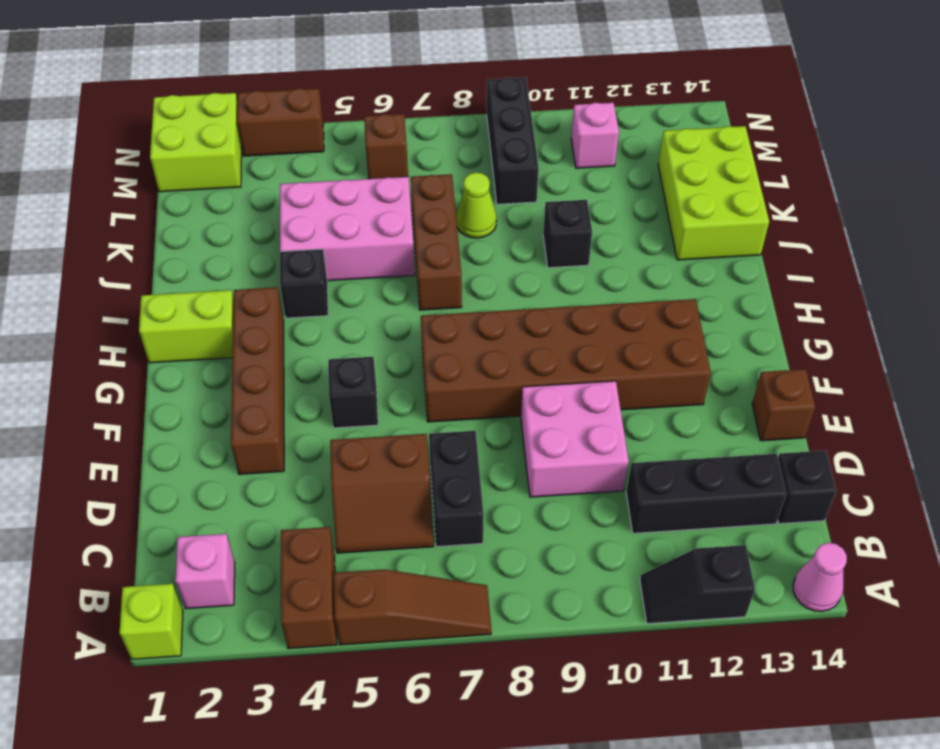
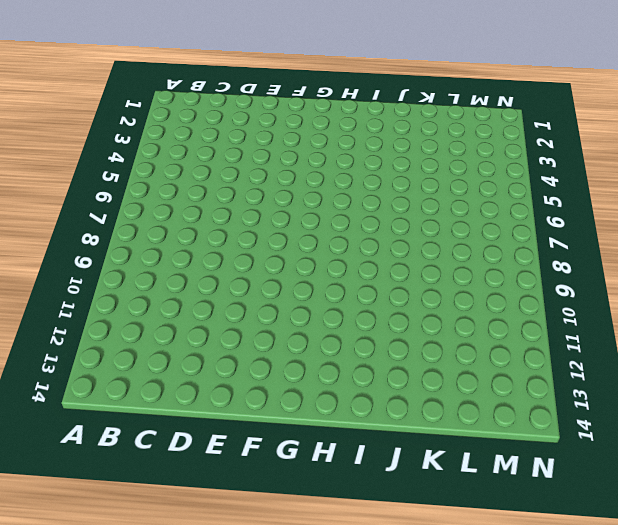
none -> lime brick A1 level 1
none -> brown brick A4:B4 level 1
none -> brown slope A5:A7 level 1 top 5

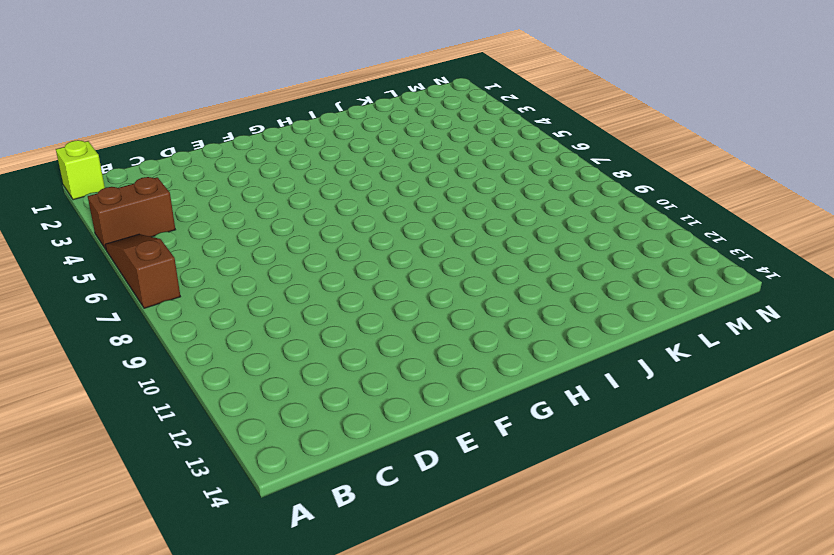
brown slope A5:A7 level 1 top 7 -> brown slope A5:A7 level 1 top 5
none -> black slope A11:A12 level 1 top 12
none -> pink cone A14 level 1
none -> pink brick B2 level 1

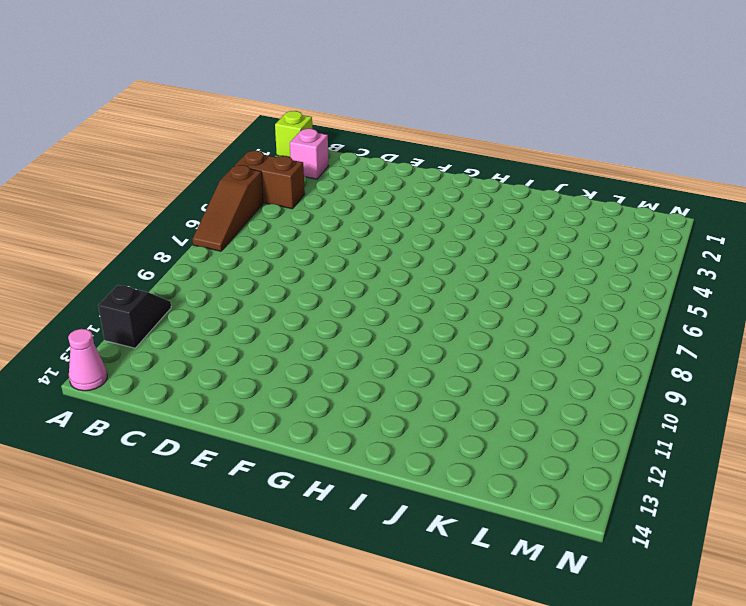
none -> brown slope C5:D6 level 1 top D
none -> black brick C7:D7 level 1
none -> black brick C11:C13 level 1

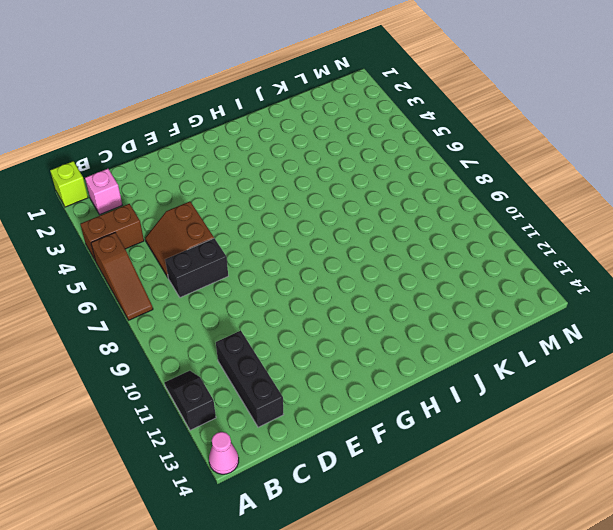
none -> black brick C14 level 1
none -> pink brick D9:E10 level 1
none -> brown brick E3:H3 level 1

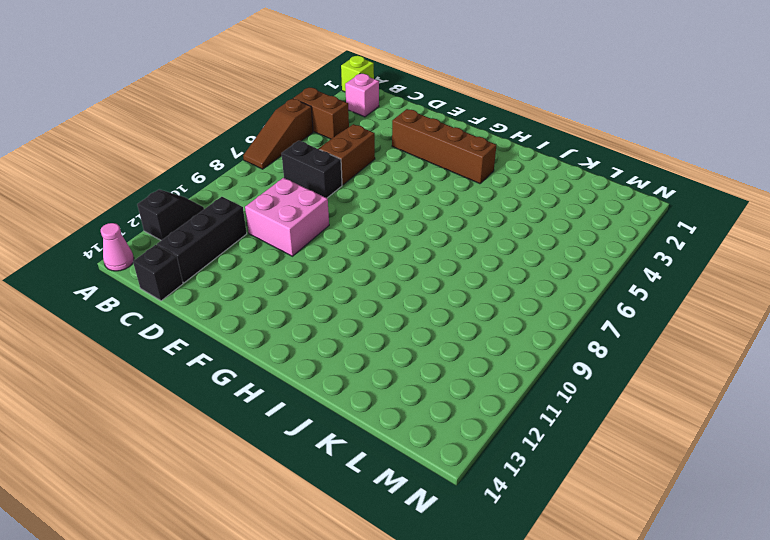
none -> brown brick E14 level 1
none -> black brick F5 level 1
none -> brown brick F7:G12 level 1

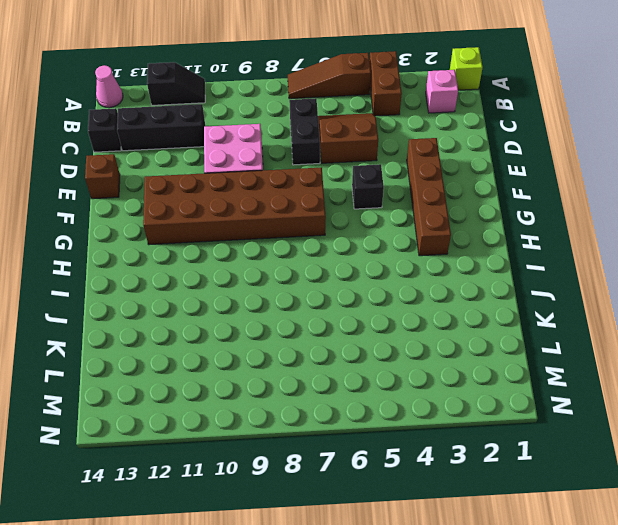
none -> lime brick H1:H2 level 1
none -> black brick I4 level 1
none -> brown brick I7:K7 level 1

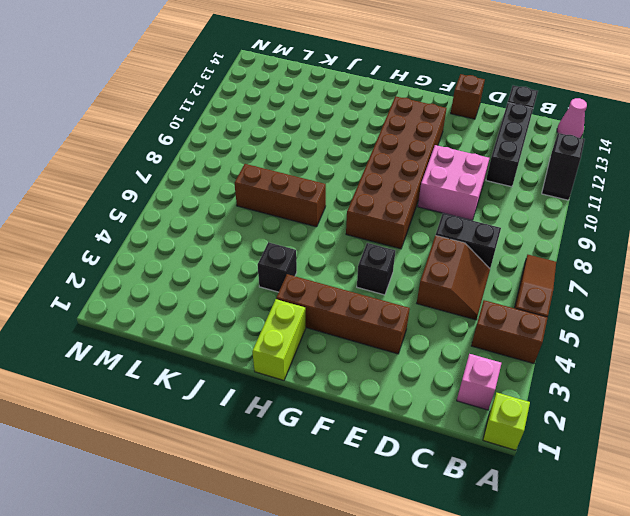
none -> pink brick J4:K6 level 1
none -> black brick J10 level 1
none -> lime brick J13:L14 level 1

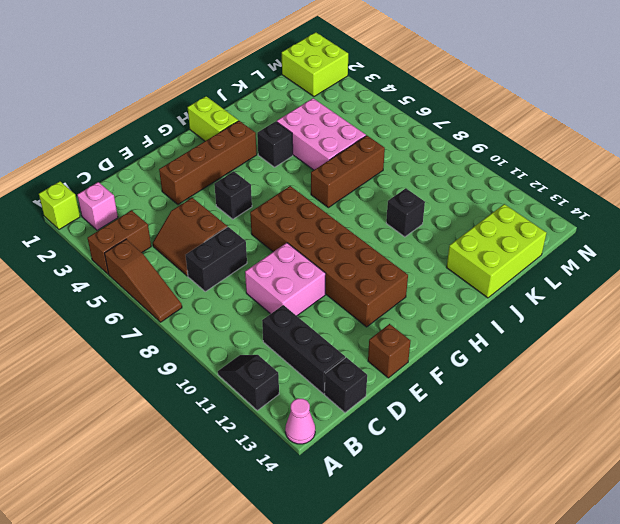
none -> lime cone K8 level 1
none -> black brick L9:N9 level 1
none -> brown brick M6 level 1

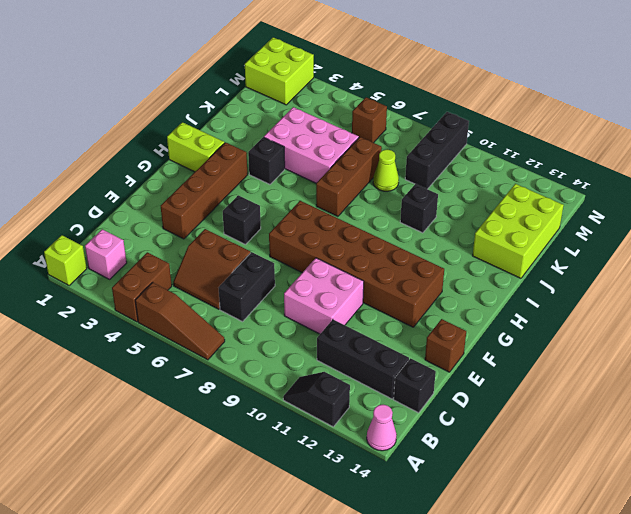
none -> pink brick M11 level 1
none -> brown brick N3:N4 level 1

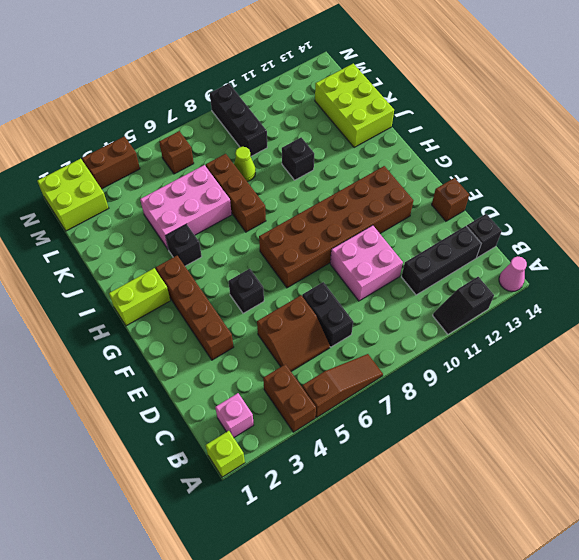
none -> pink brick M11 level 1

